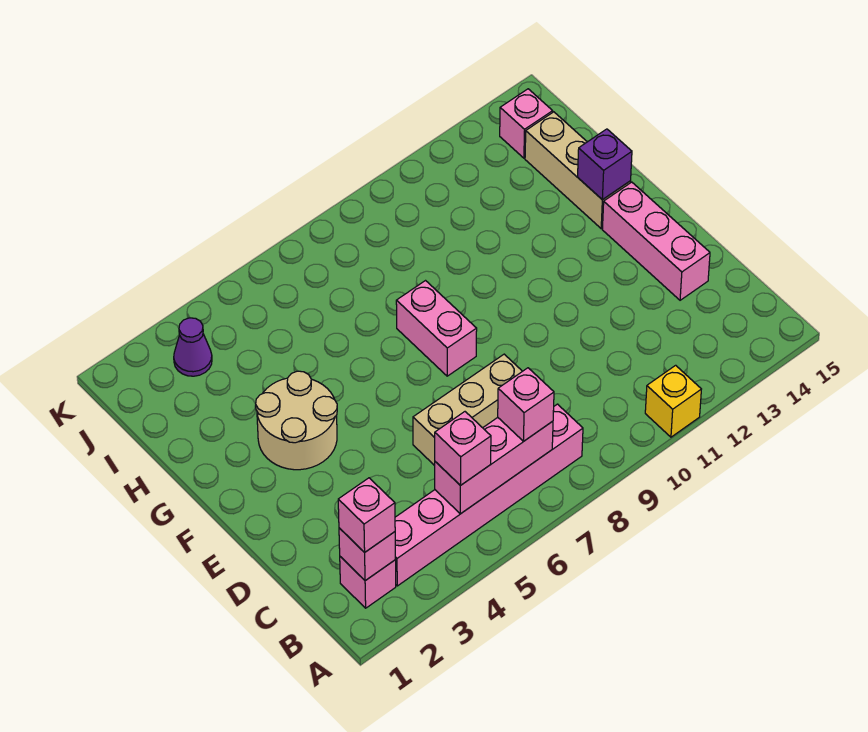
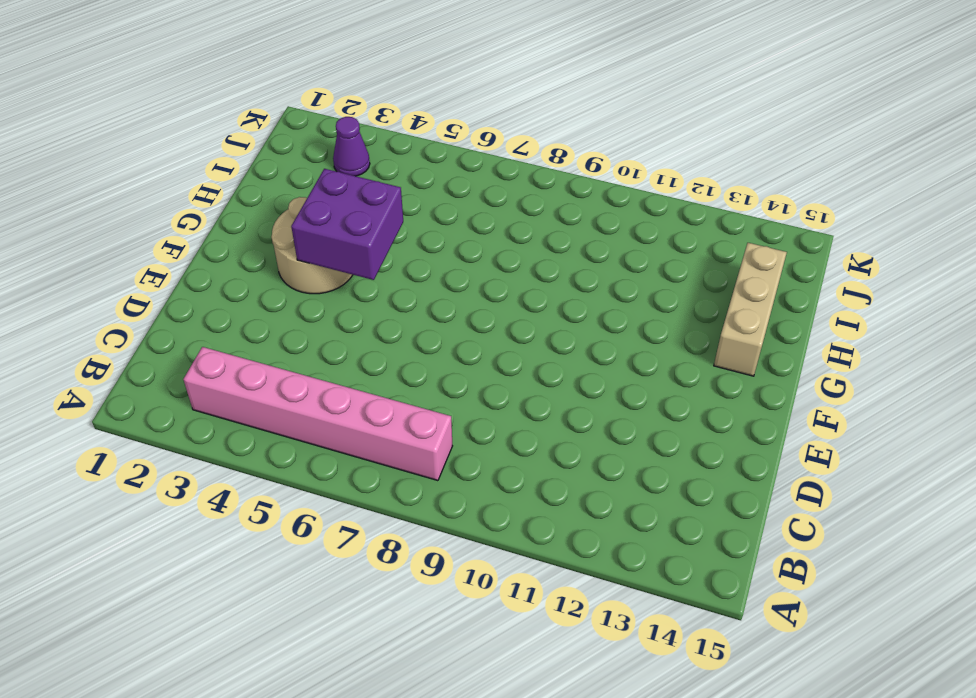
purple brick F4:G5 level 2 -> none
none -> yellow brick A11 level 1
none -> pink brick B2 level 1
none -> tan brick D6:D8 level 1

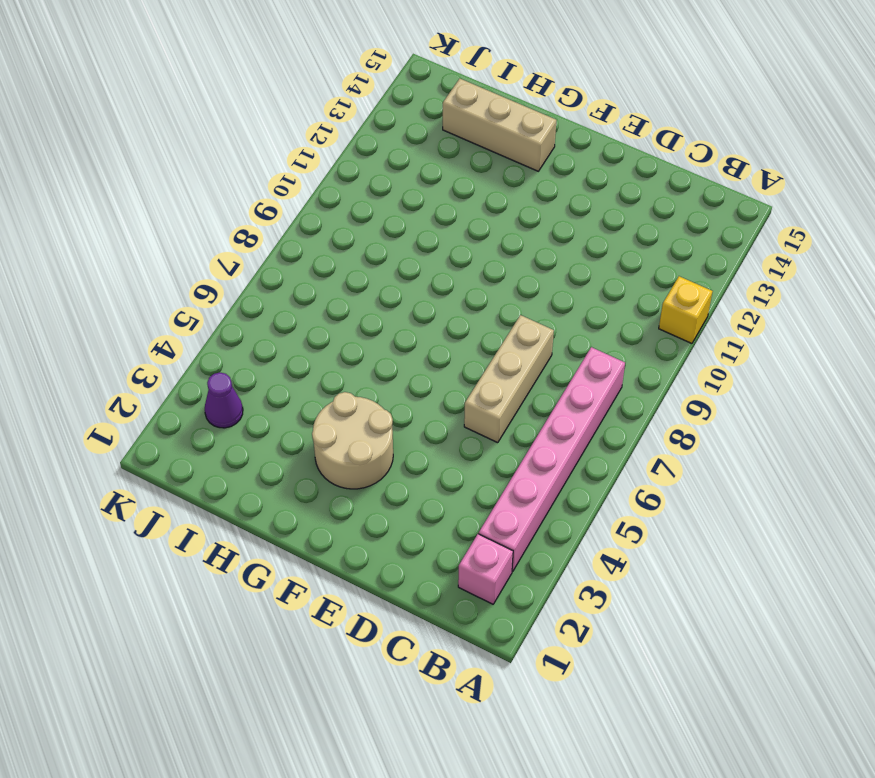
none -> pink brick D14:F14 level 1
none -> pink brick F8:G8 level 1
none -> pink brick J14 level 1

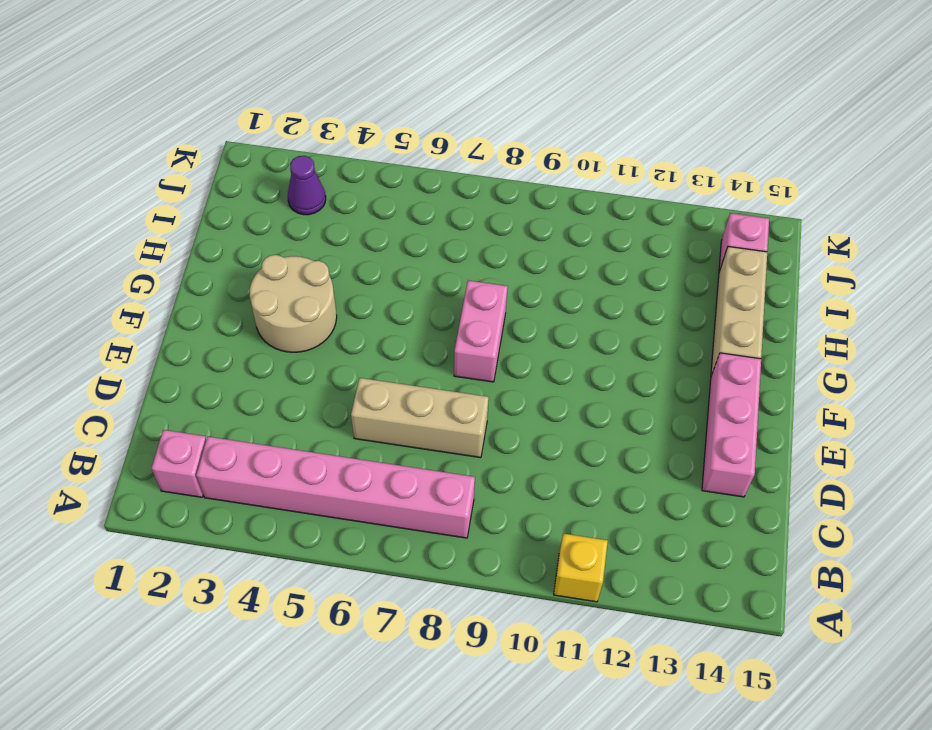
none -> pink brick B2 level 2
none -> pink brick B5:B7 level 2
none -> purple brick G14 level 2

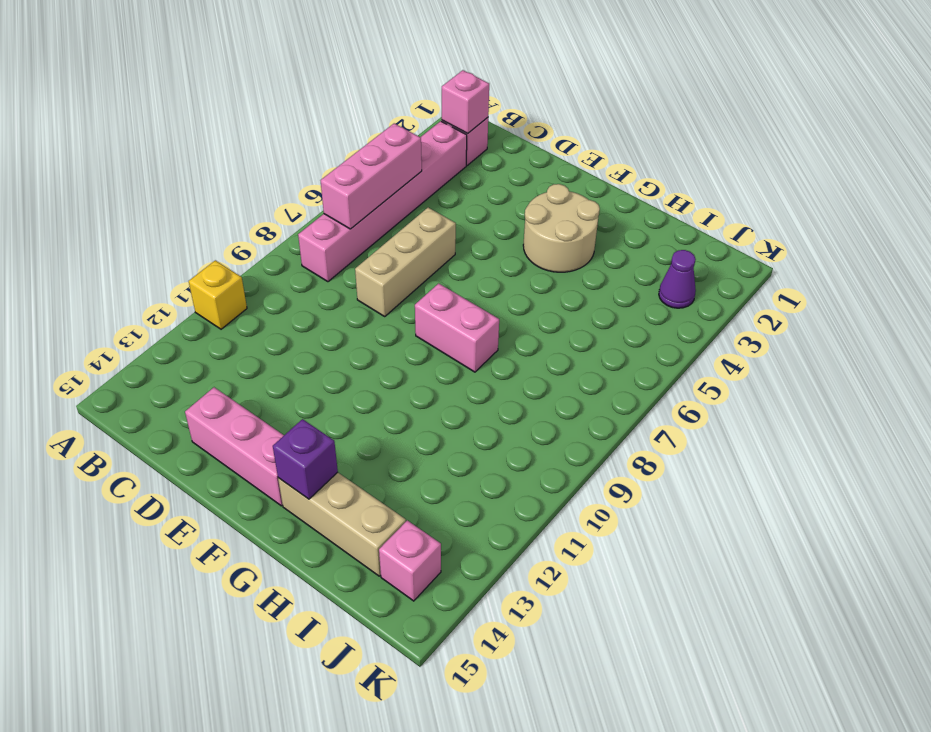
none -> pink brick B2 level 3
none -> pink brick B5 level 3
none -> pink brick B7 level 3

